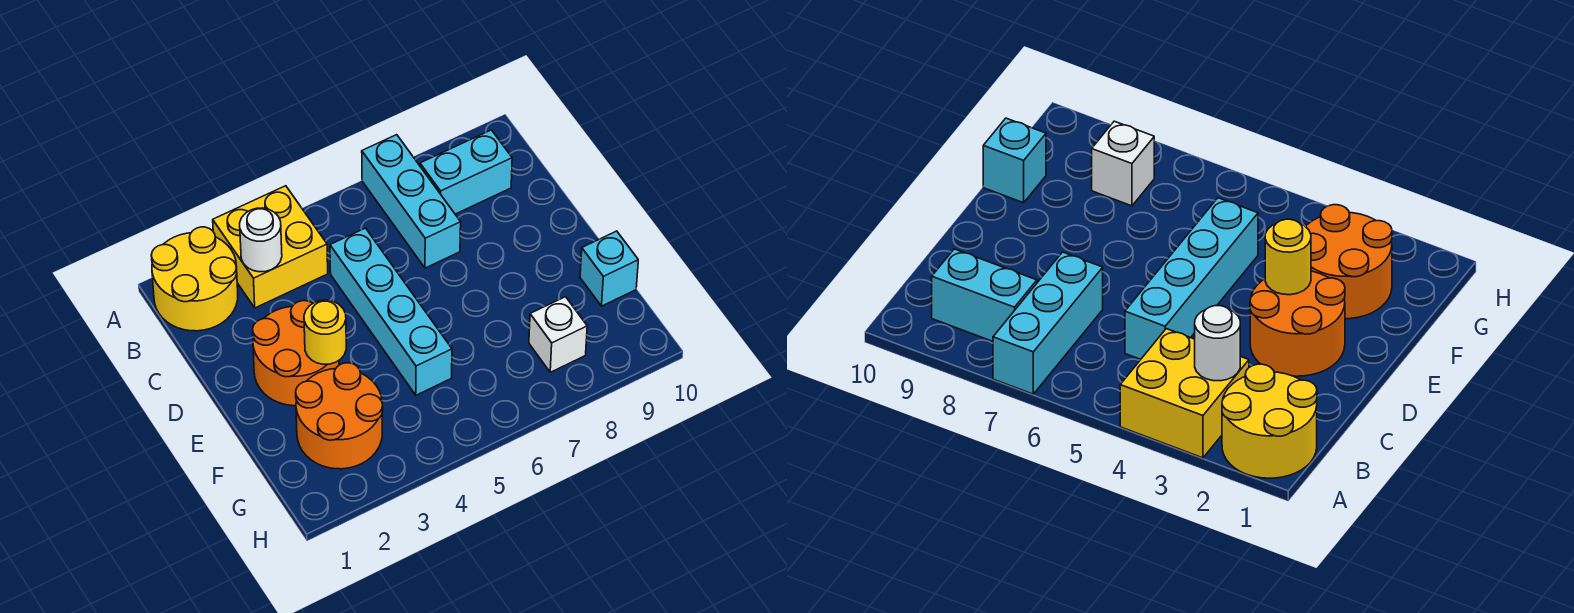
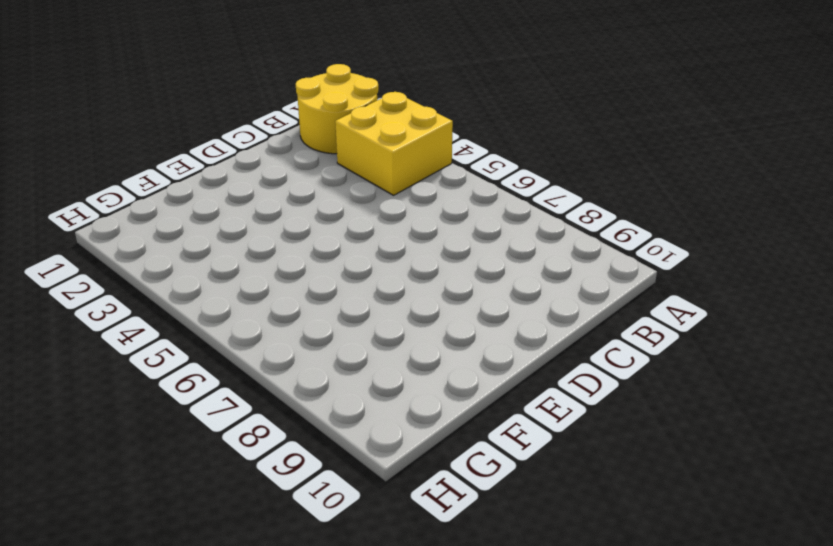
none -> cyan brick A7:C7 level 1
none -> cyan brick B8:B9 level 1

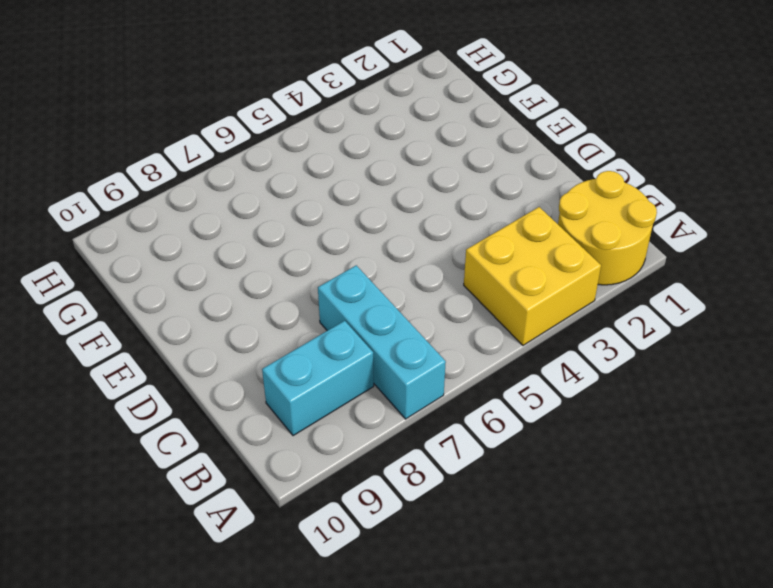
none -> cyan brick C5:F5 level 1
none -> orange round brick D2:E3 level 1

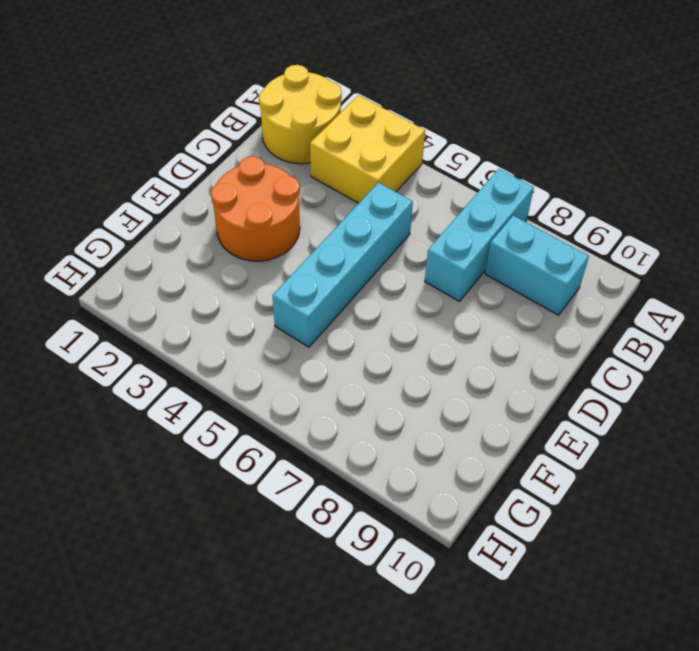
none -> orange round brick F2:G3 level 1
none -> cyan brick F10 level 1

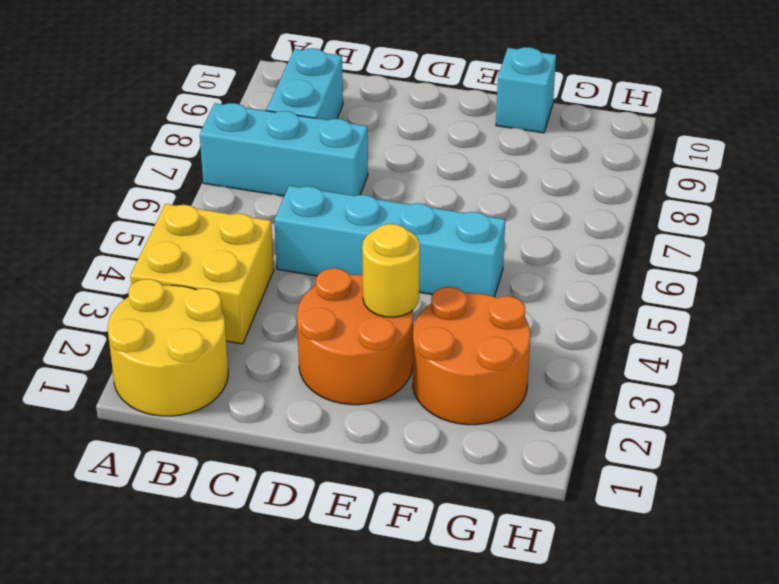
none -> white brick G8 level 1
none -> white round brick B3 level 2

